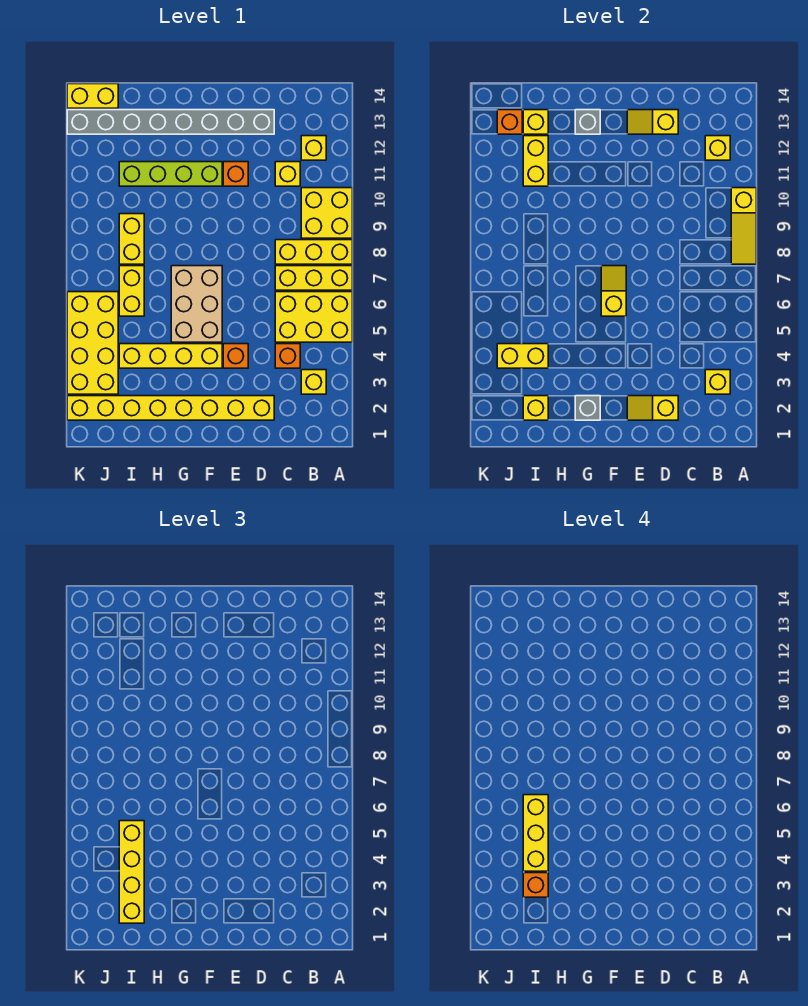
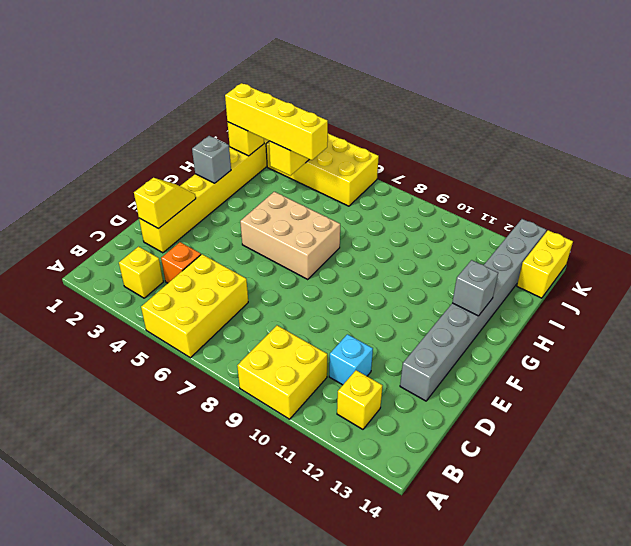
cyan brick C11 level 1 -> yellow brick C11 level 1
none -> yellow brick A7:C7 level 1
none -> yellow brick A8:C8 level 1
none -> orange brick E4 level 1
none -> orange brick E11 level 1

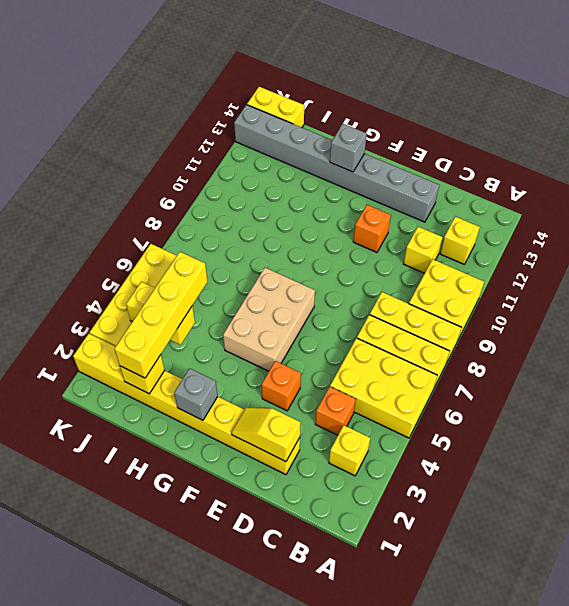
none -> yellow brick F4:I4 level 1
none -> lime brick F11:I11 level 1
none -> yellow brick I6:I7 level 1
none -> yellow brick I8:I9 level 1

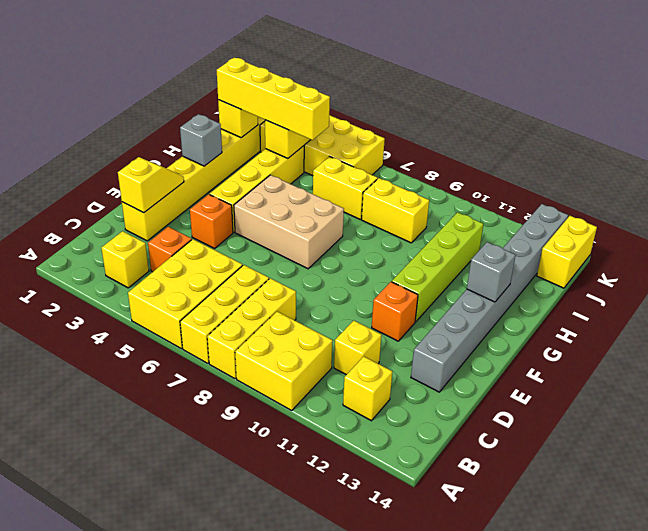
none -> yellow slope A8:A10 level 2 top 10
none -> yellow brick B3 level 2
none -> yellow brick B12 level 2
none -> yellow slope D13:E13 level 2 top D

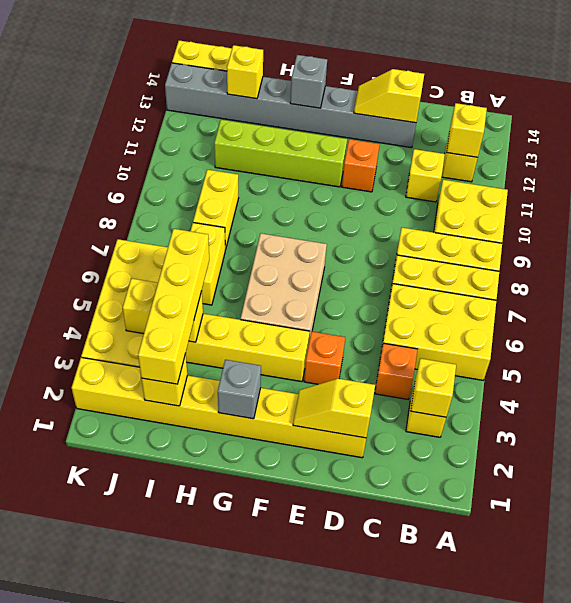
none -> yellow slope A8:A10 level 2 top 10
none -> yellow slope F6:F7 level 2 top 6
none -> yellow brick I11:I12 level 2
none -> orange brick J13 level 2

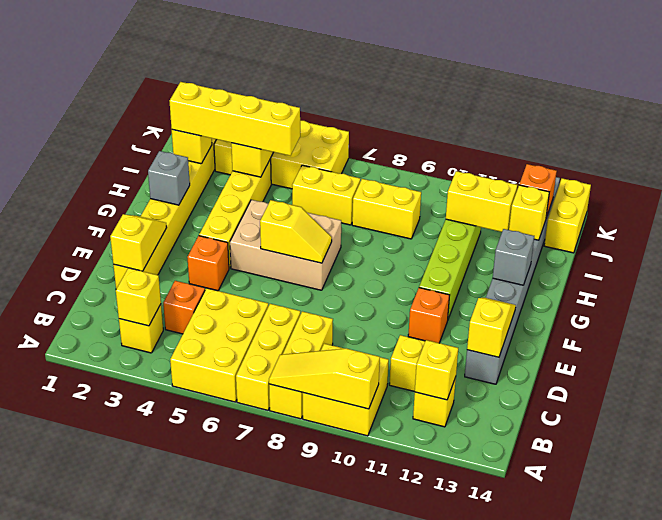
none -> orange brick I3 level 4
none -> yellow brick I4:I6 level 4

